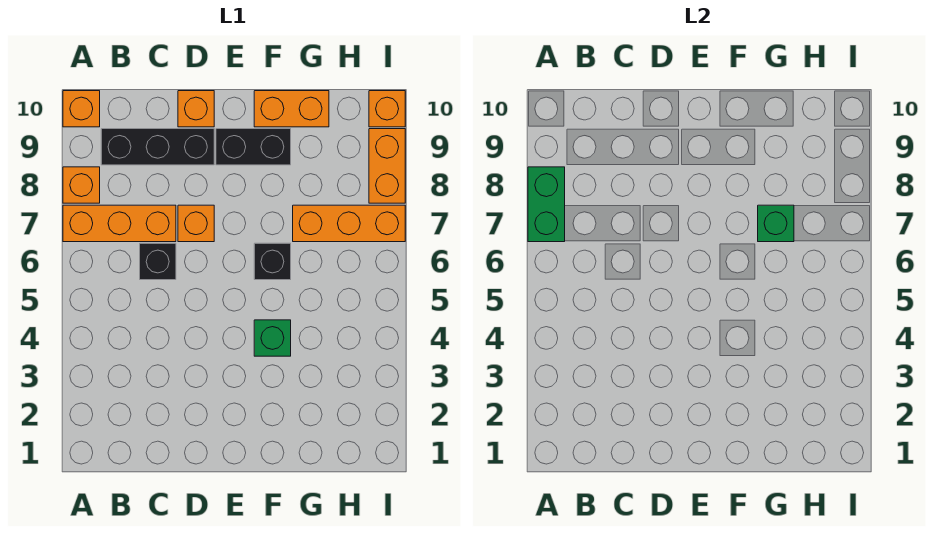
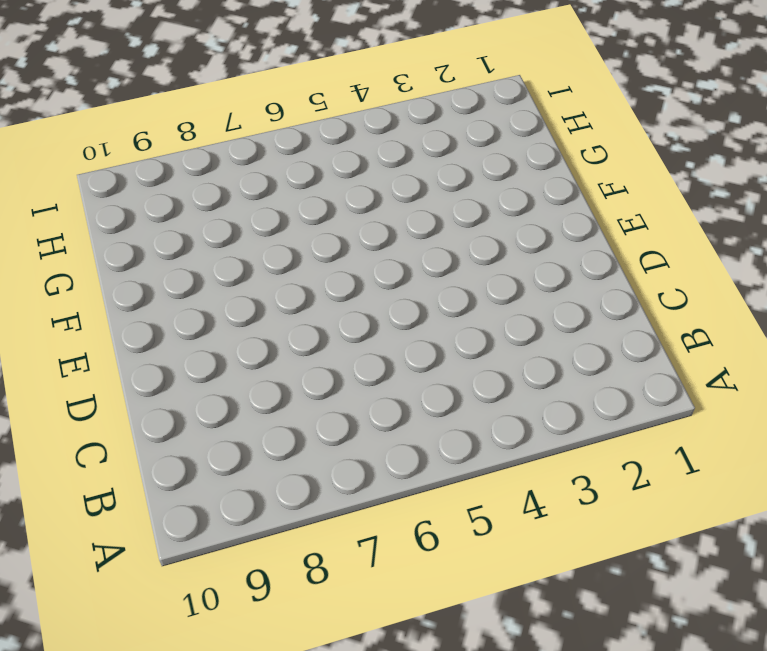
none -> orange brick A7:C7 level 1
none -> orange brick A8 level 1
none -> orange brick A10 level 1

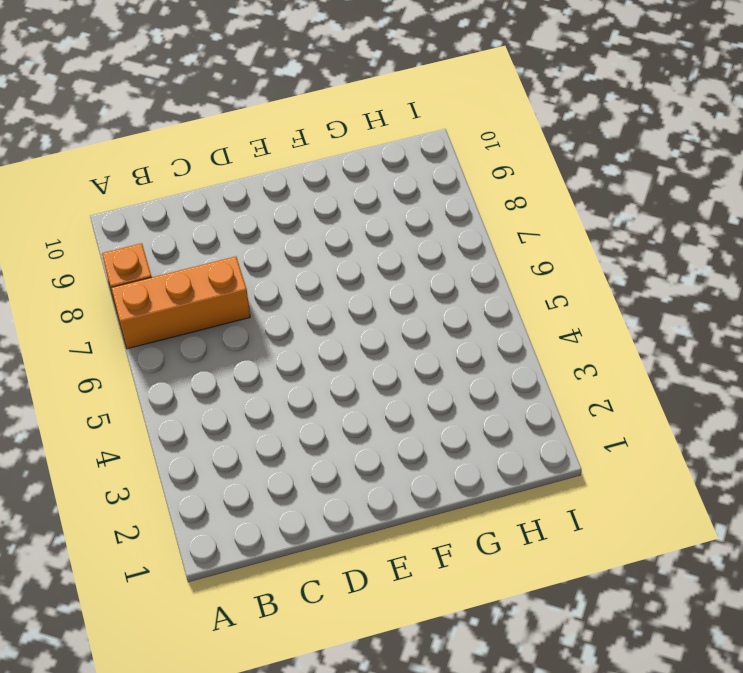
none -> orange brick A10 level 1
none -> black brick B9:D9 level 1
none -> black brick C6 level 1

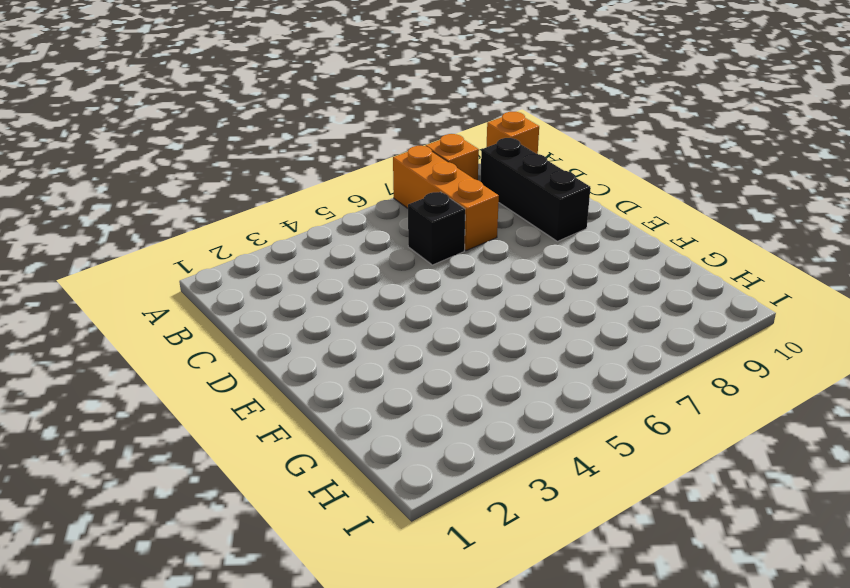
none -> orange brick D7 level 1
none -> orange brick D10 level 1
none -> black brick E9:F9 level 1

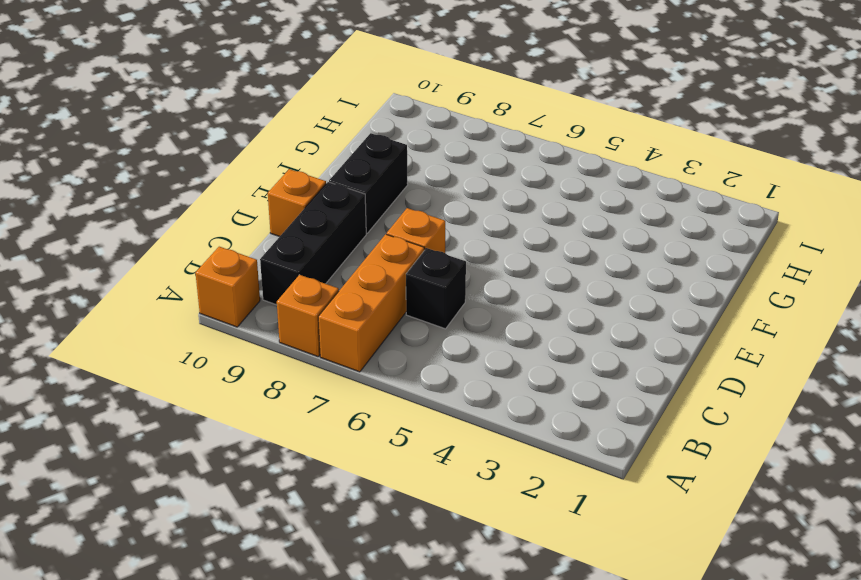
none -> green brick F4 level 1
none -> black brick F6 level 1
none -> orange brick F10:G10 level 1

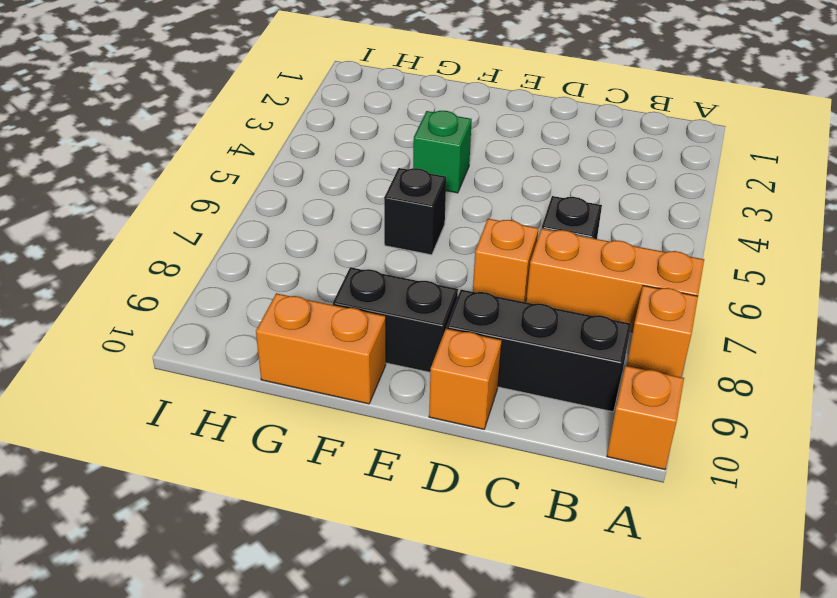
none -> orange brick G7:I7 level 1
none -> orange brick I8:I9 level 1
none -> orange brick I10 level 1

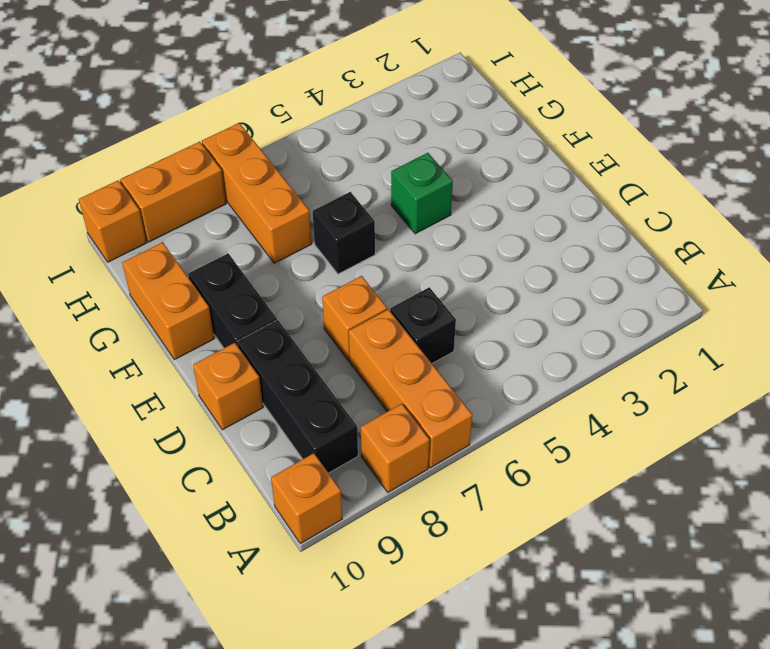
none -> green brick A7:A8 level 2
none -> green brick G7 level 2

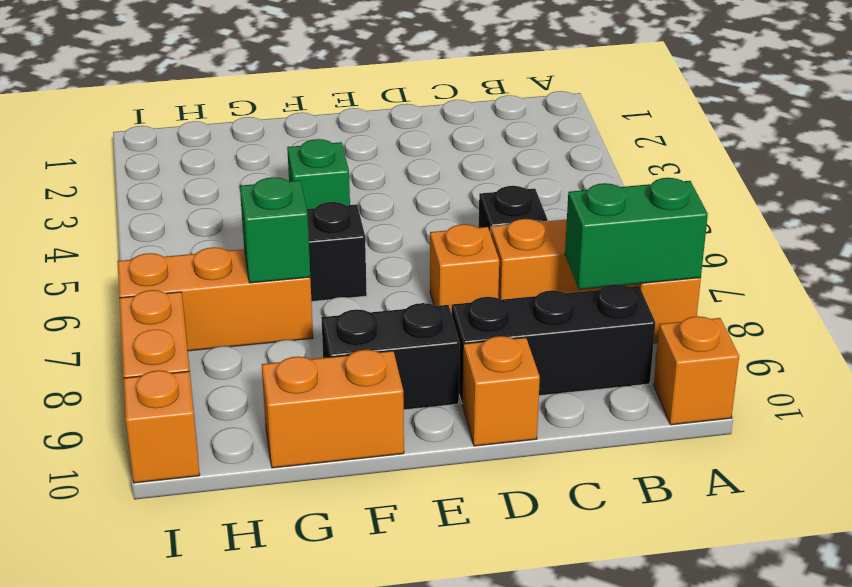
green brick A8:B8 level 2 -> green brick A7:A8 level 2

